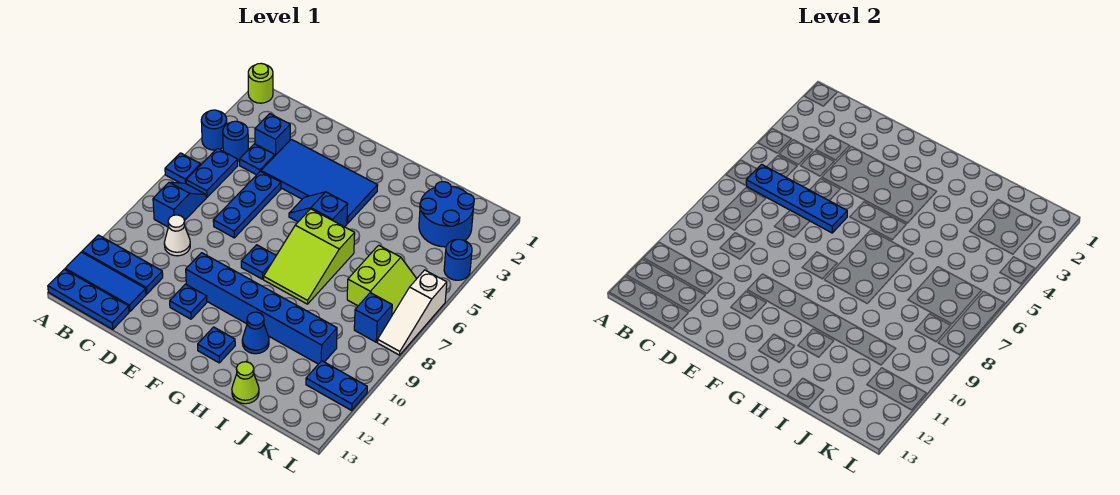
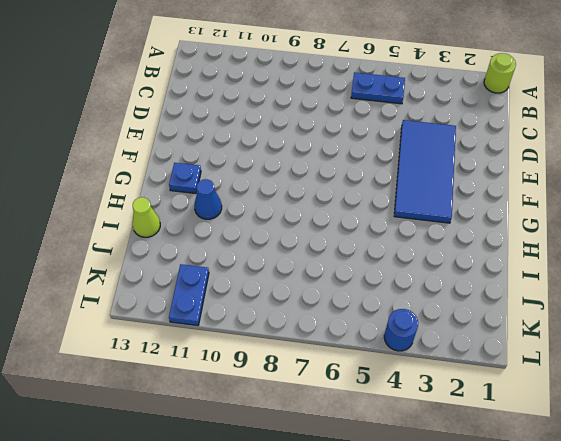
none -> blue round brick A4 level 1
none -> blue plate A6 level 1
none -> blue plate A11:C11 level 1

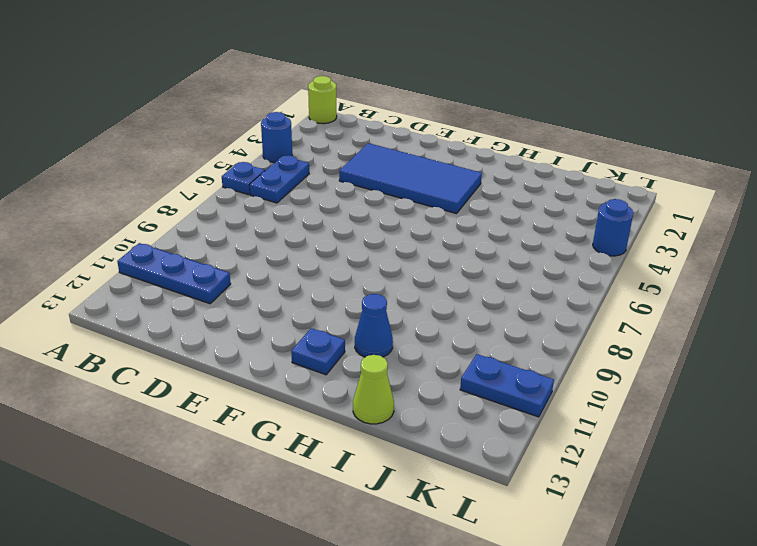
none -> blue tile A12:C12 level 1
none -> blue plate A13:C13 level 1
none -> blue round brick B4 level 1

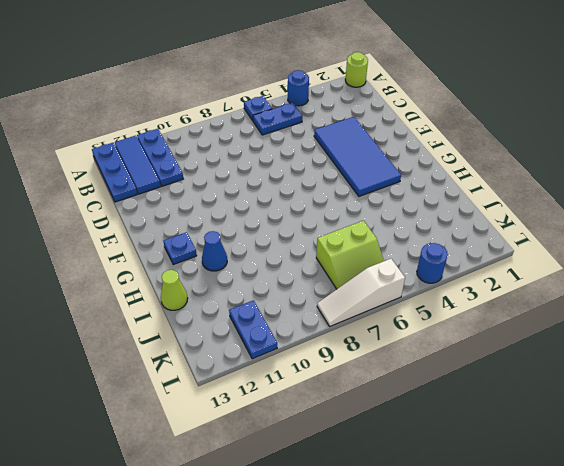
none -> blue round brick B4 level 1
none -> blue slope B7:B8 level 1 top 8
none -> blue brick C3 level 1

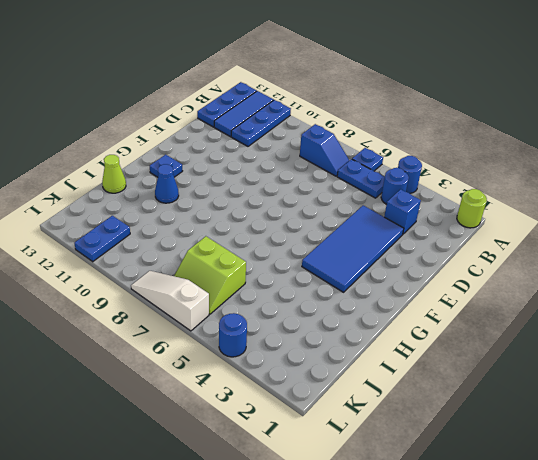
none -> blue plate C4 level 1
none -> white cone C9 level 1
none -> blue plate D5:D7 level 1

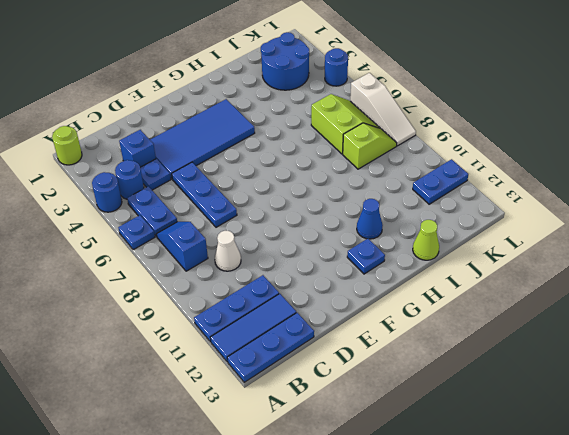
lime slope J8:K8 level 1 top J -> blue brick K8 level 1
none -> blue brick E10:J10 level 1
none -> blue plate E11 level 1
none -> blue slope F5:G5 level 1 top G

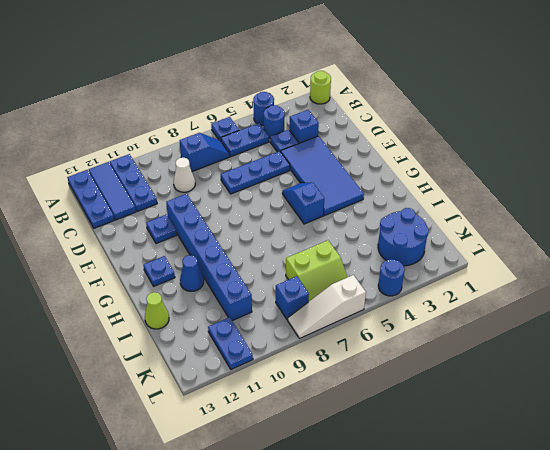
none -> blue plate F8 level 1
none -> lime slope G6:H8 level 1 top 6
none -> blue plate B6:E6 level 2

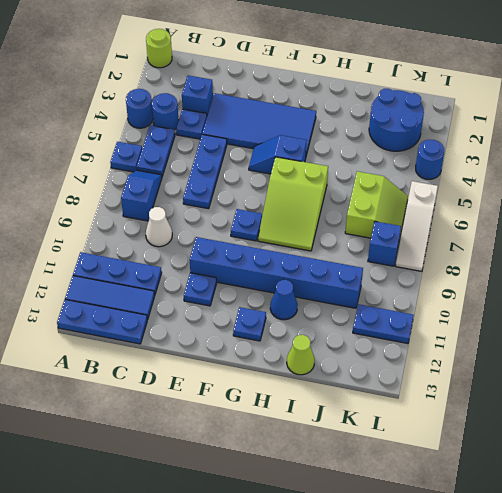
none -> blue plate B6:E6 level 2

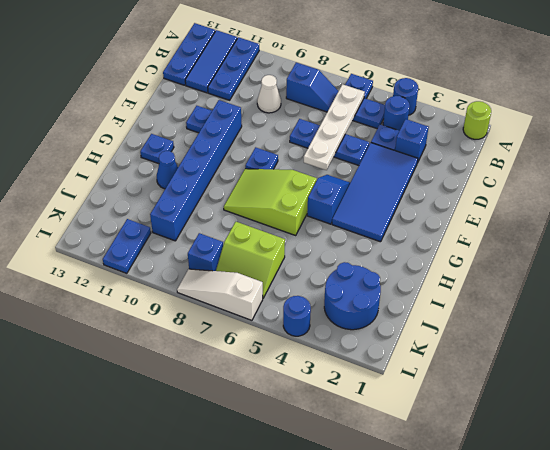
white plate B6:E6 level 2 -> blue plate B6:E6 level 2
none -> lime cone I13 level 1

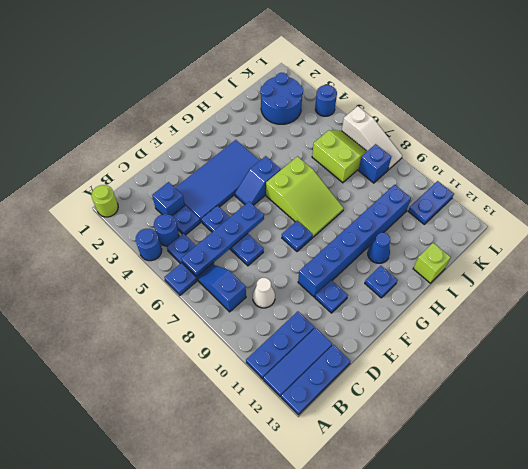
lime brick I13 level 1 -> lime cone I13 level 1

